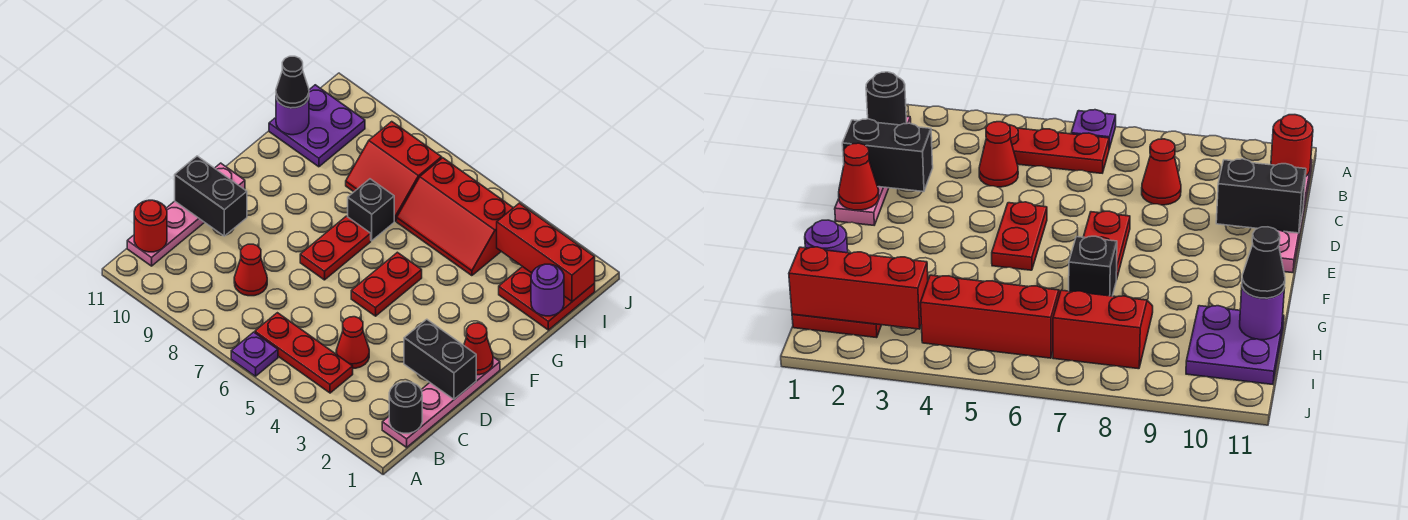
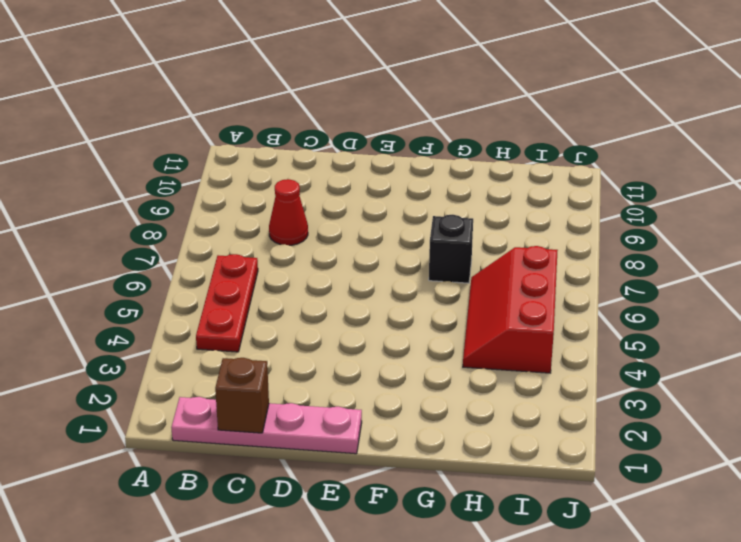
brown brick C1 level 2 -> none
none -> purple plate A6 level 1
none -> pink plate B11:E11 level 1
none -> red cone C4 level 1

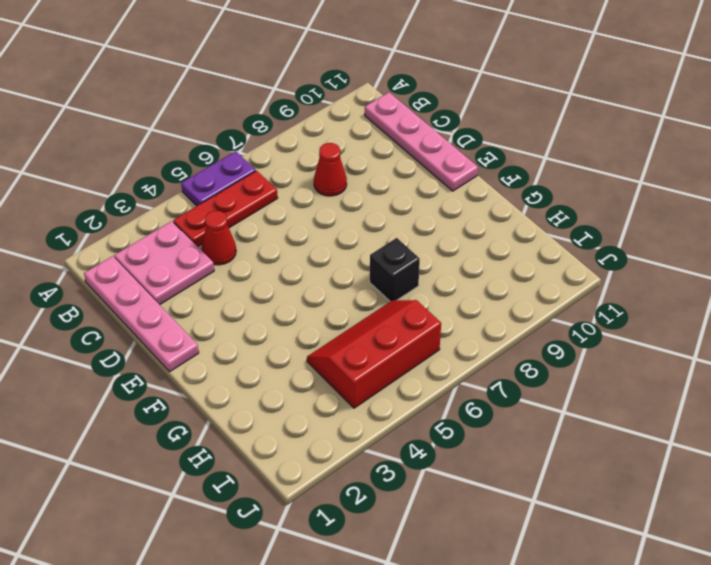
purple plate A5:A6 level 1 -> purple plate A6 level 1
pink plate B2:C3 level 1 -> none
none -> red plate E5:F5 level 1
none -> red plate E7:F7 level 1
none -> red plate H1:I2 level 1

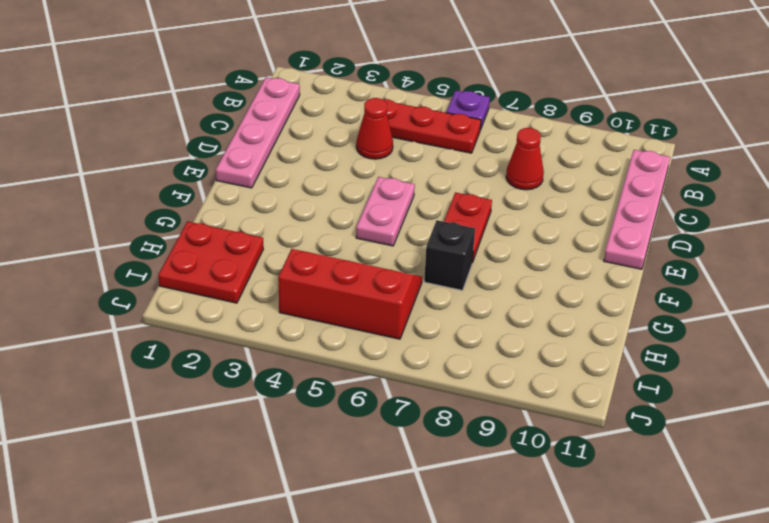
pink plate E5:F5 level 1 -> red plate E5:F5 level 1
none -> red slope H7:I8 level 1 top I
none -> purple plate H10:I11 level 1
none -> black round brick B1 level 2

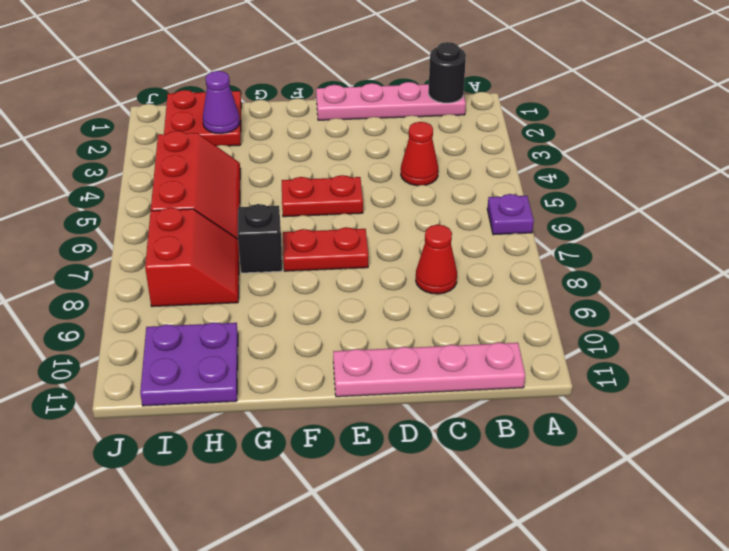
purple cone H2 level 2 -> none
none -> red plate B4:B6 level 1
none -> red round brick B11 level 2
none -> black brick D1:D2 level 2

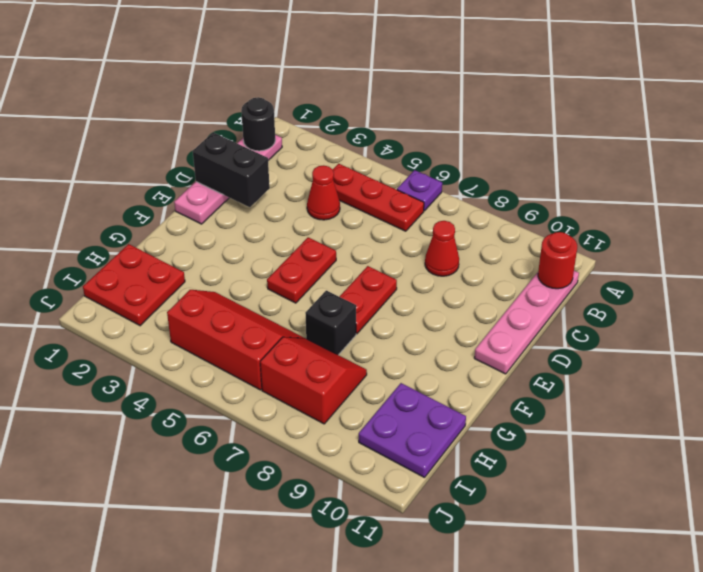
none -> black brick D10:D11 level 2
none -> red cone E1 level 2
none -> purple round brick H1 level 2

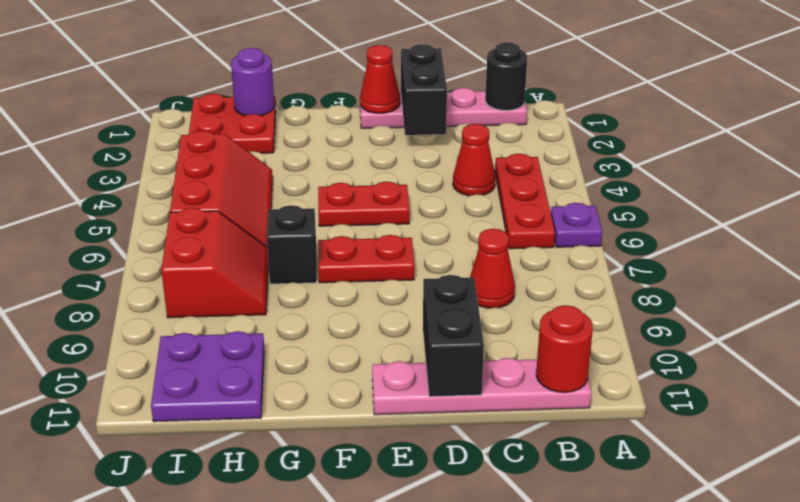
none -> purple round brick H11 level 2
none -> red brick I1:I3 level 2
none -> black cone H11 level 3

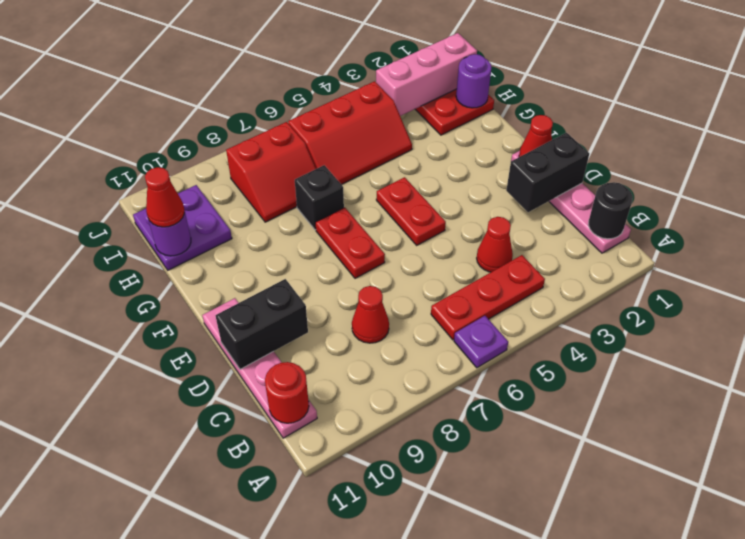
red cone H11 level 3 -> black cone H11 level 3
pink brick I1:I3 level 2 -> red brick I1:I3 level 2

